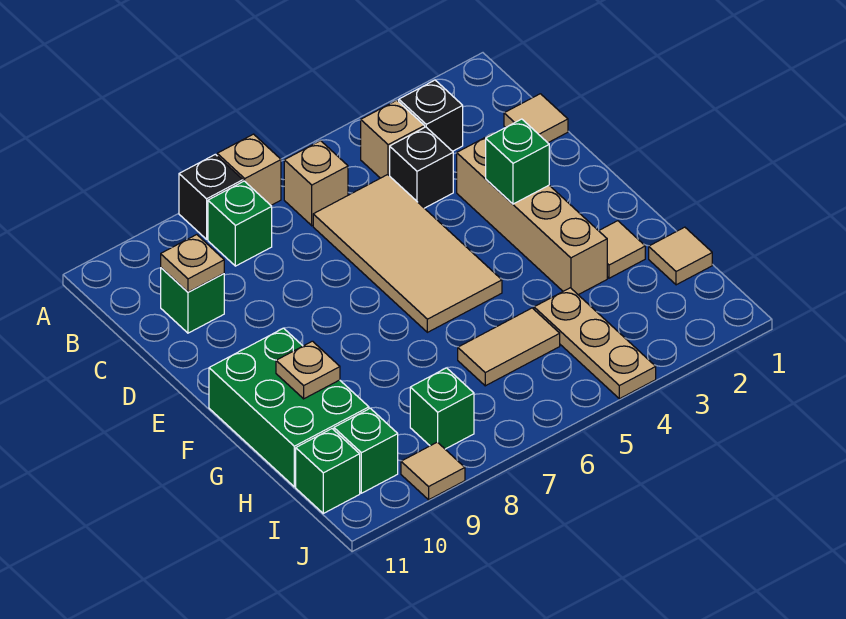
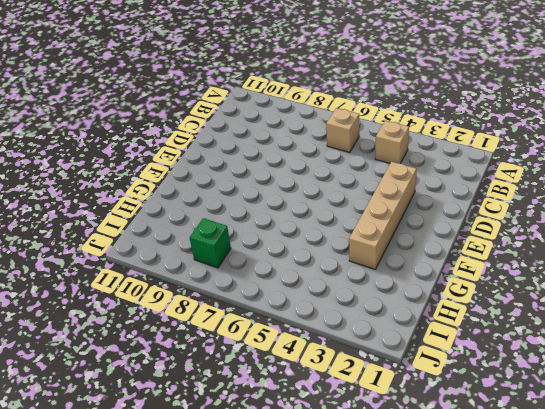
none -> tan brick A7 level 1
none -> black brick A8 level 1
none -> black brick B3 level 1

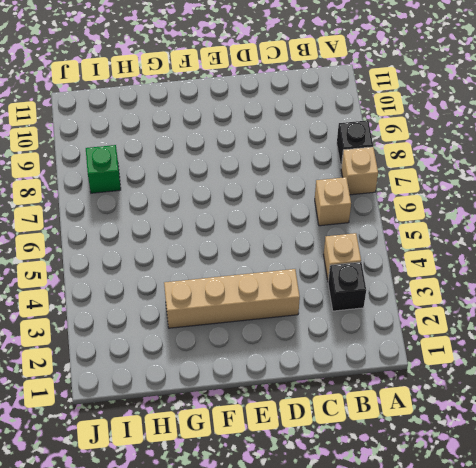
none -> green brick B8 level 1
none -> tan tile C1 level 1
none -> black brick C4 level 1

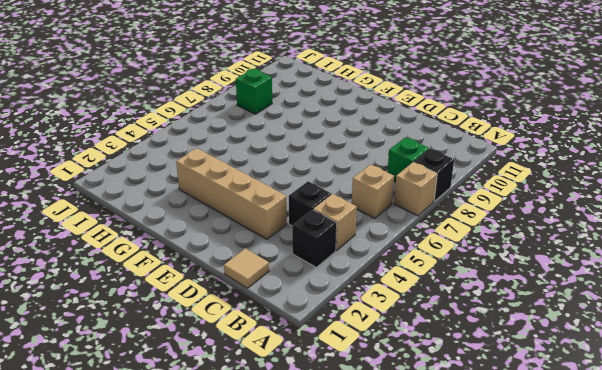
none -> tan tile C5:F6 level 1
none -> green brick C10 level 1
none -> green brick F10:H11 level 1

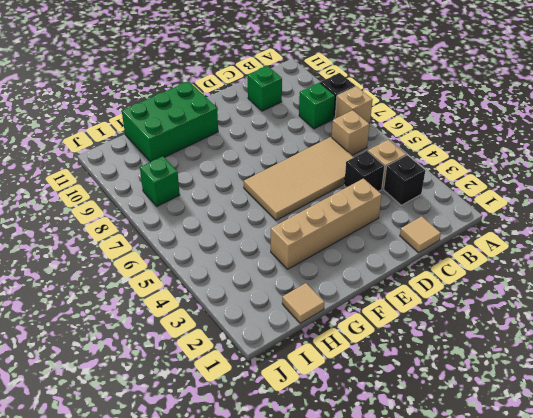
none -> tan tile G2 level 1
none -> tan plate H4:J4 level 1
none -> tan tile H5:H6 level 1

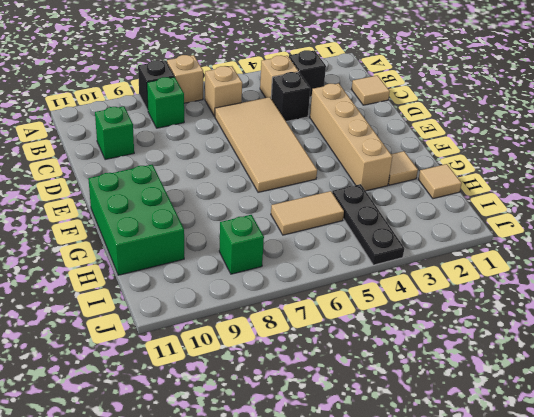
black plate H4:J4 level 1 -> tan plate H4:J4 level 1
none -> green brick I10 level 1
none -> green brick I11 level 1
none -> tan tile J9 level 1

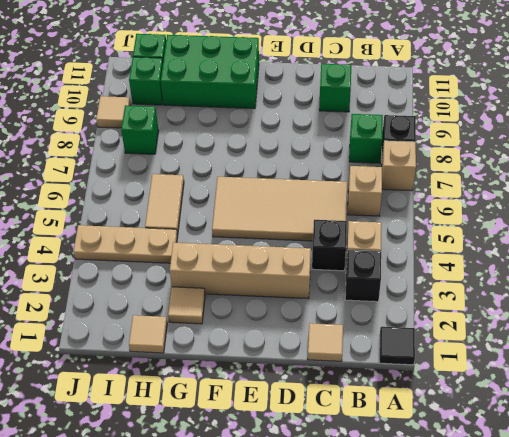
black tile A1 level 1 -> none
none -> tan plate C10 level 2
none -> green brick E3 level 2
none -> tan plate G10 level 2

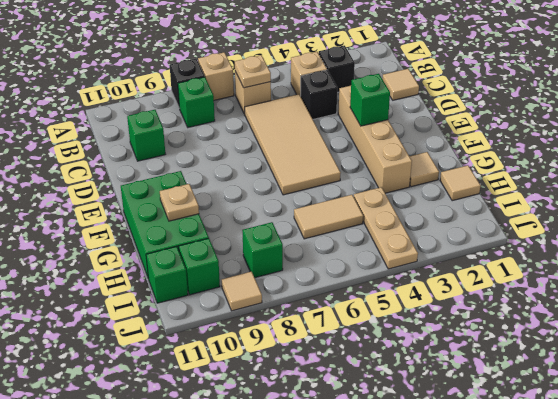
tan plate B6 level 2 -> tan plate C10 level 2

